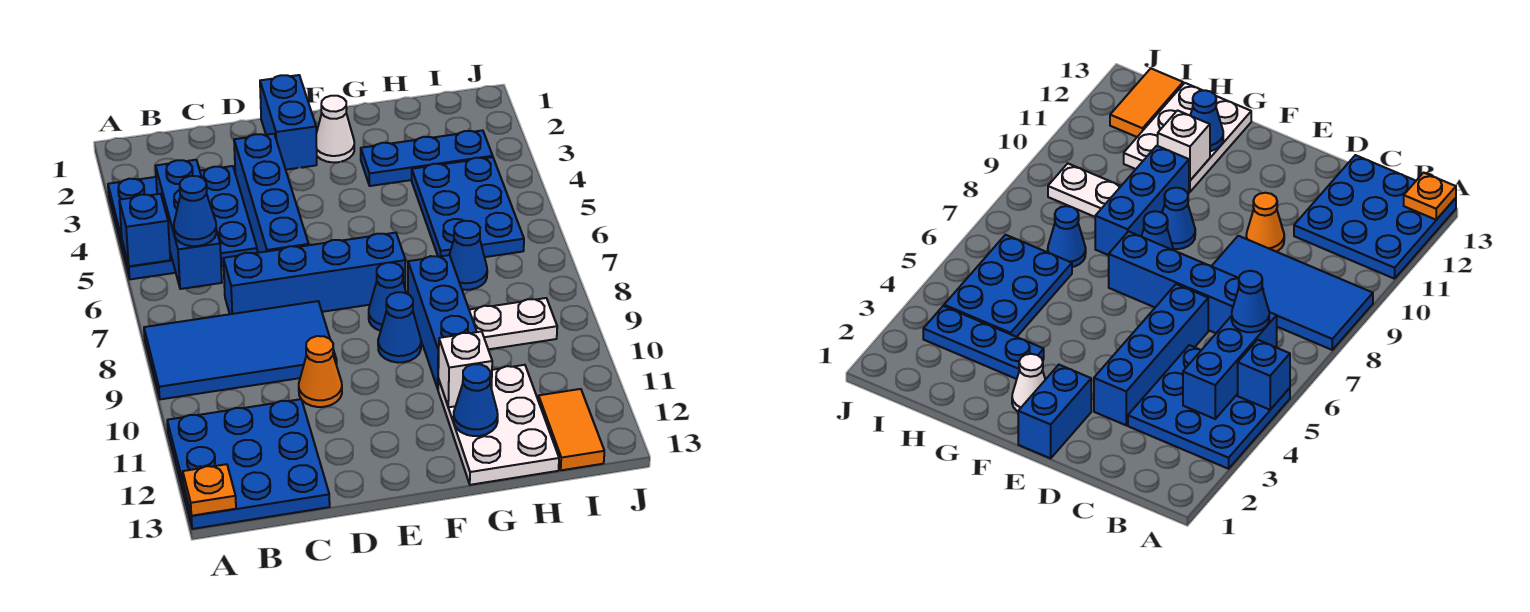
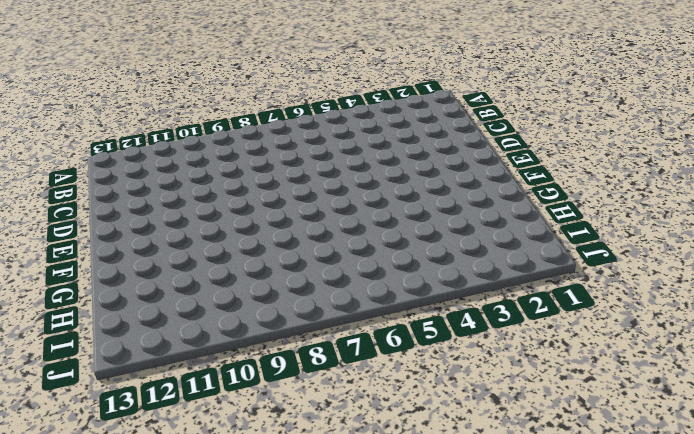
none -> blue plate A3:C5 level 1
none -> blue tile A8:D9 level 1
none -> blue plate A11:C13 level 1

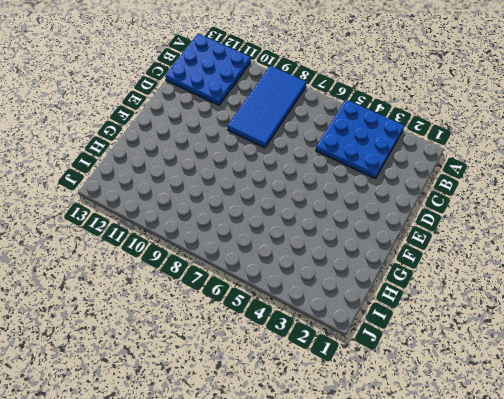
none -> blue brick C7:F7 level 1
none -> blue brick D3:D6 level 1
none -> orange cone D10 level 1

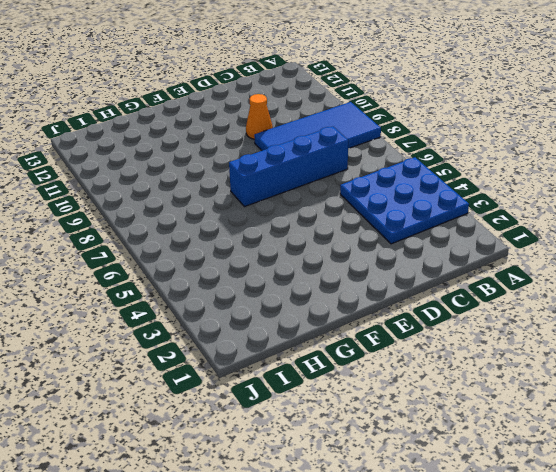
none -> blue plate A11:C13 level 1
none -> blue brick D3:D6 level 1
none -> blue brick E1:E2 level 1

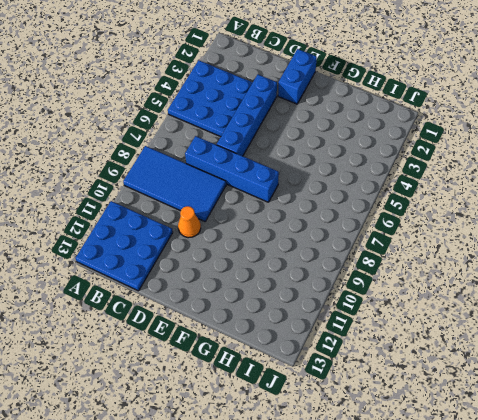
none -> white cone F2 level 1
none -> blue cone F8 level 1
none -> blue cone F9 level 1

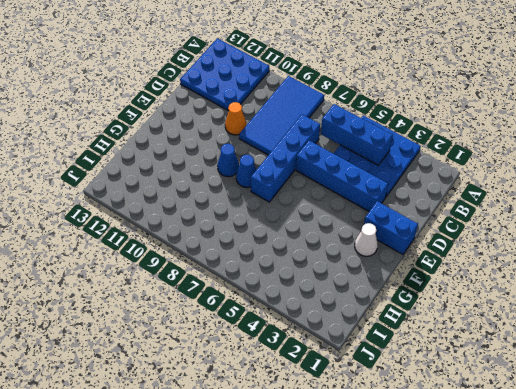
none -> blue plate G3:I3 level 1
none -> blue brick G8:G10 level 1
none -> white plate G11:H13 level 1

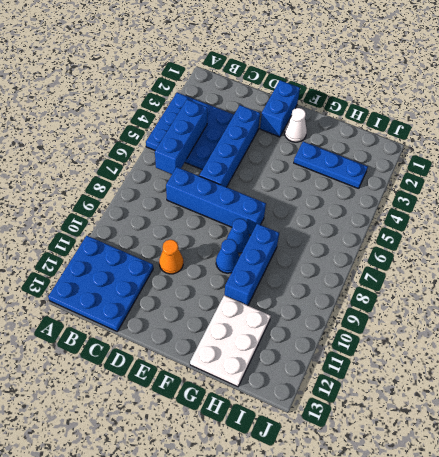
none -> blue tile A8:D9 level 1
none -> blue plate H4:I6 level 1
none -> blue cone H7 level 1

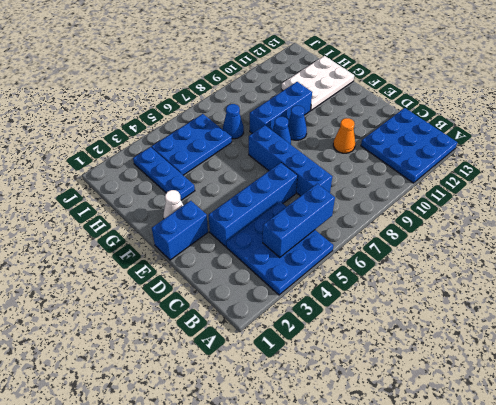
none -> blue tile A8:D9 level 1
none -> white plate H9:I9 level 1
none -> orange tile I12:I13 level 1

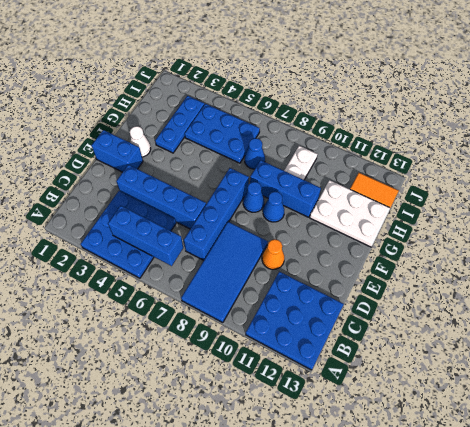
none -> blue brick A5 level 2
none -> orange plate A13 level 2
none -> white brick G11 level 2

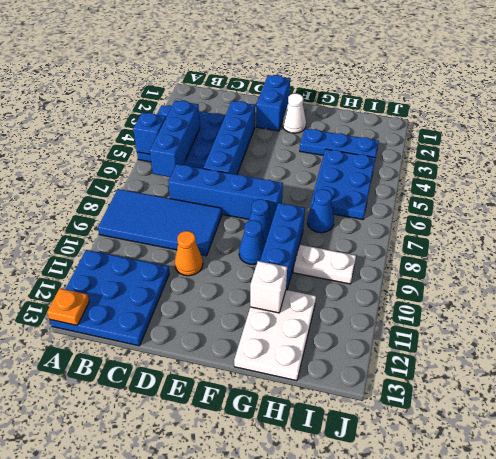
none -> orange tile I12:I13 level 1
none -> blue cone G12 level 2
none -> blue cone B6 level 3

